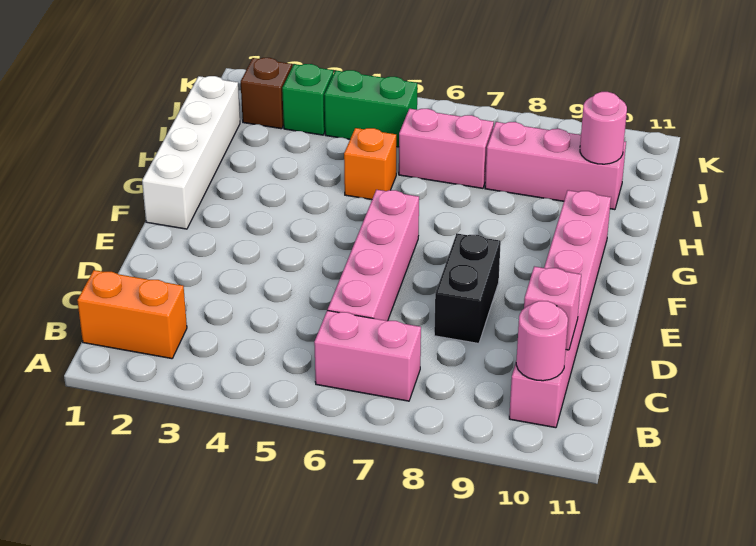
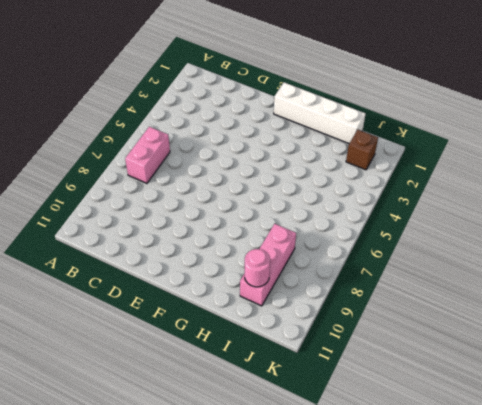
none -> orange brick B1:B2 level 1
none -> pink brick B10:G10 level 1
none -> pink brick C6:F6 level 1

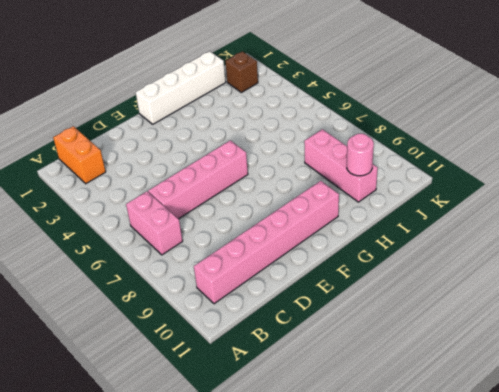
none -> black brick D8:E8 level 1
none -> orange brick H5 level 1
none -> pink brick I6:I7 level 1

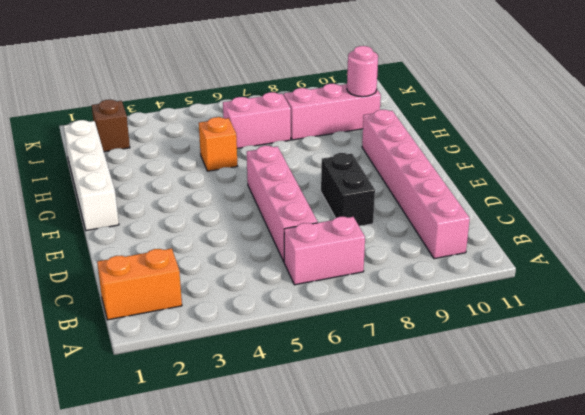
none -> green brick J3 level 1
none -> green brick J4:J5 level 1
none -> pink round brick B10 level 2

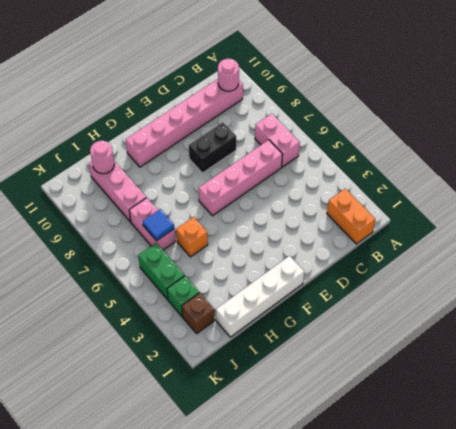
blue tile I6 level 2 -> none
none -> pink brick C10 level 2

